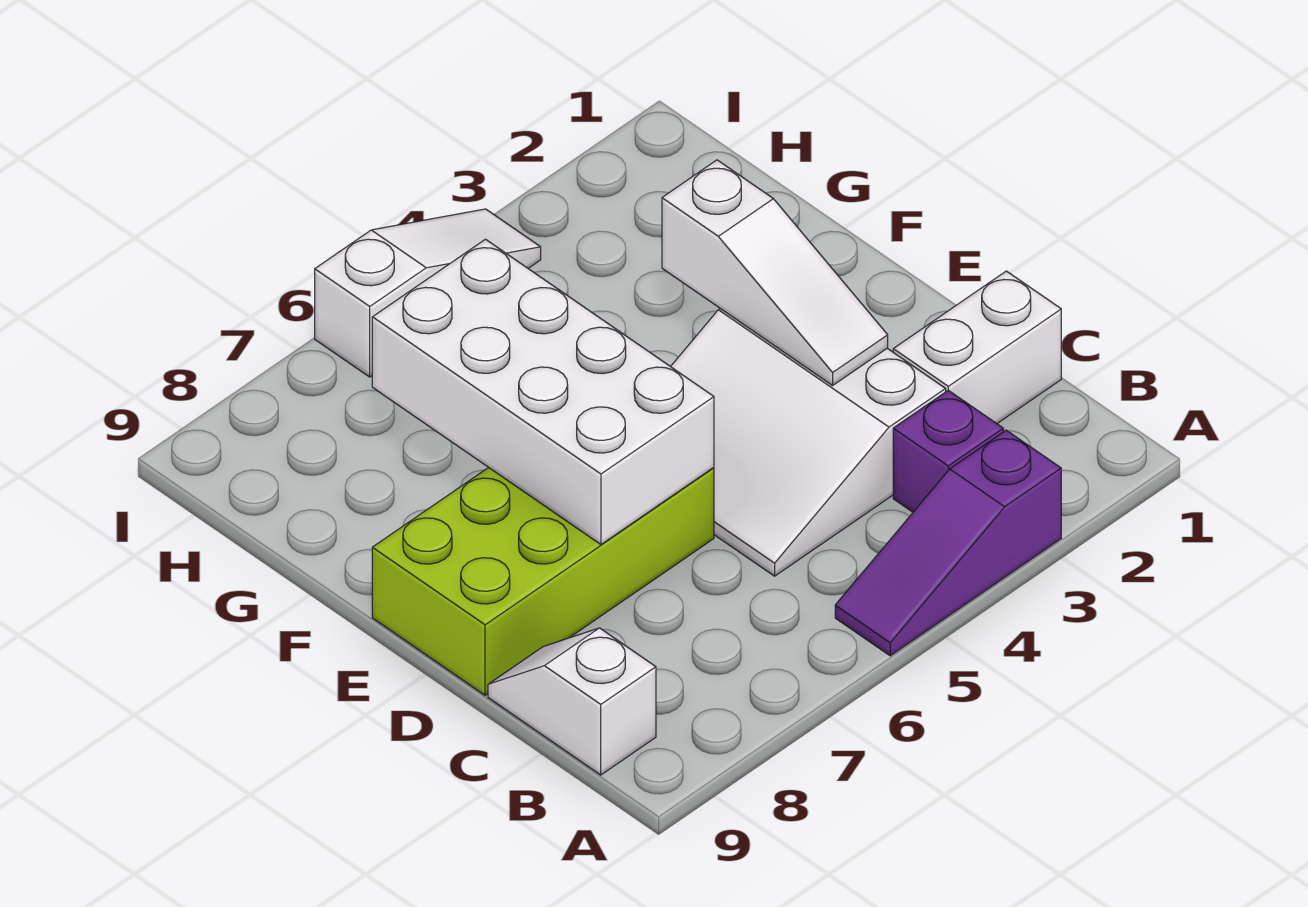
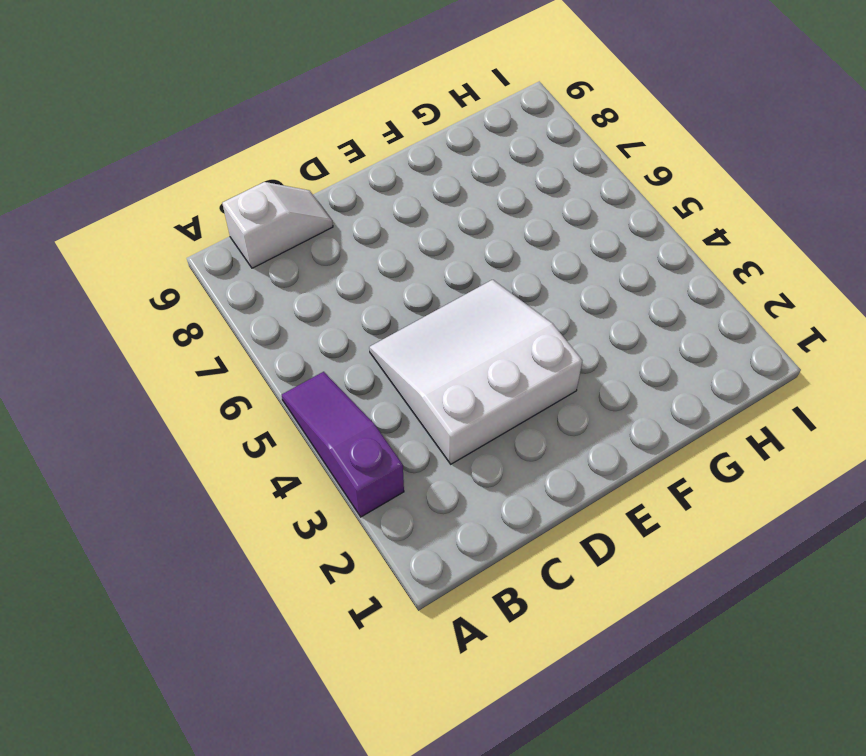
none -> purple brick B3 level 1
none -> white brick C1:C2 level 1

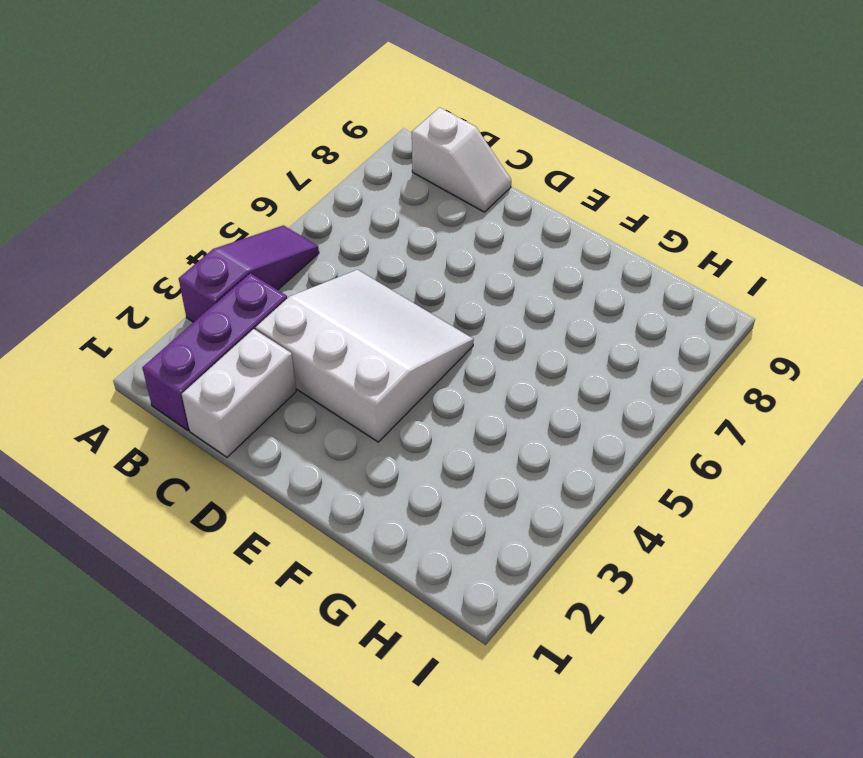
purple brick B1:B3 level 1 -> purple brick B3 level 1
none -> lime brick D6:E9 level 1
none -> white slope I4:I6 level 1 top 6

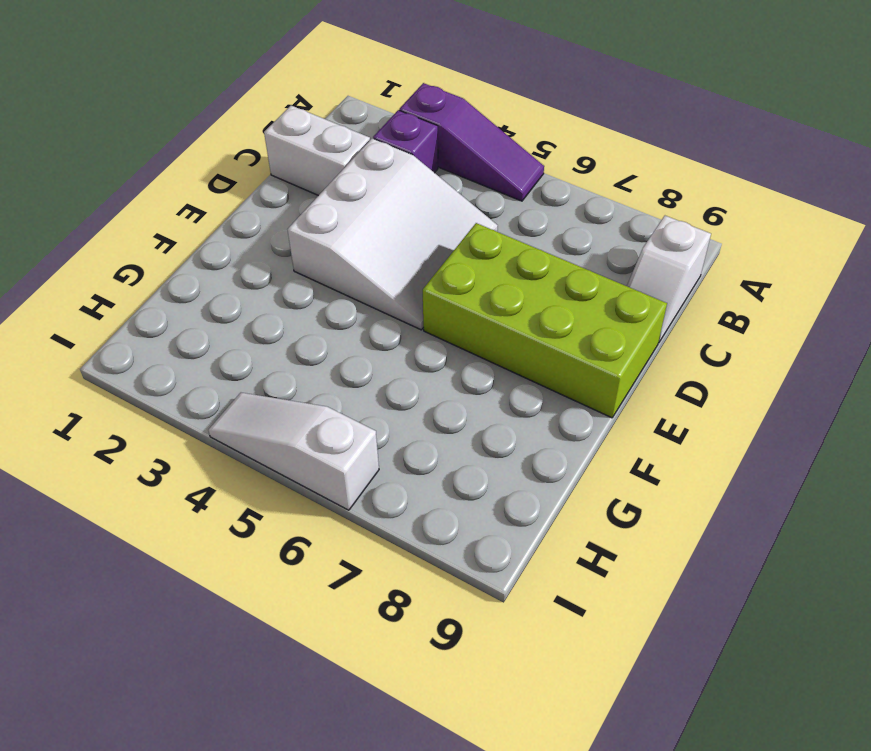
none -> white slope D3:F3 level 2 top F
none -> white brick D6:G7 level 2

